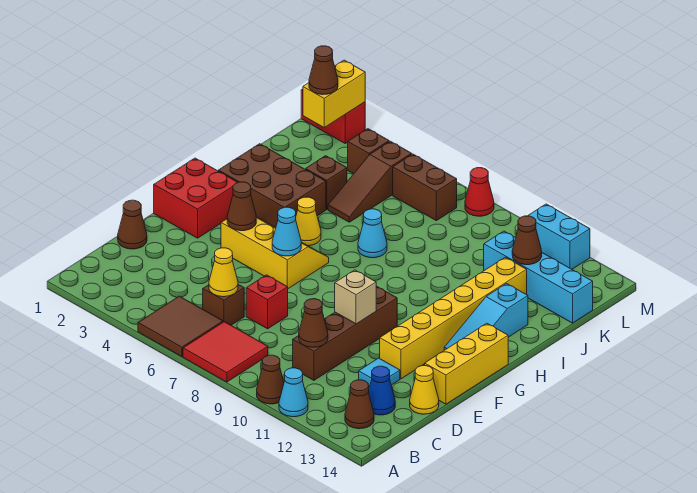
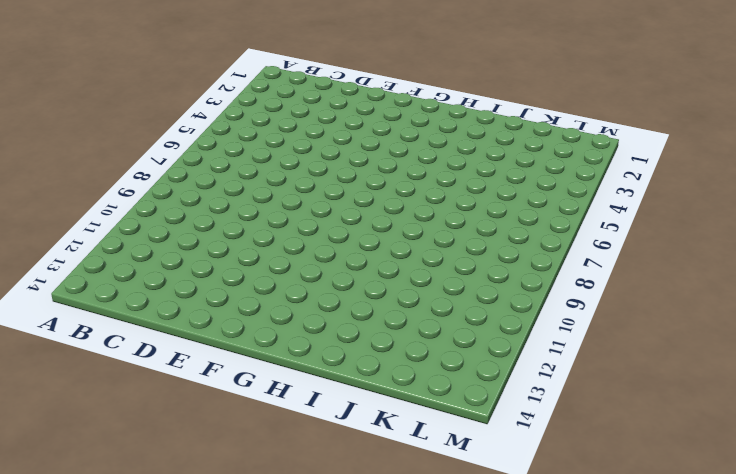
none -> brown tile A5:B6 level 1
none -> red tile A7:B8 level 1
none -> brown cone A10 level 1
none -> cyan cone A11 level 1

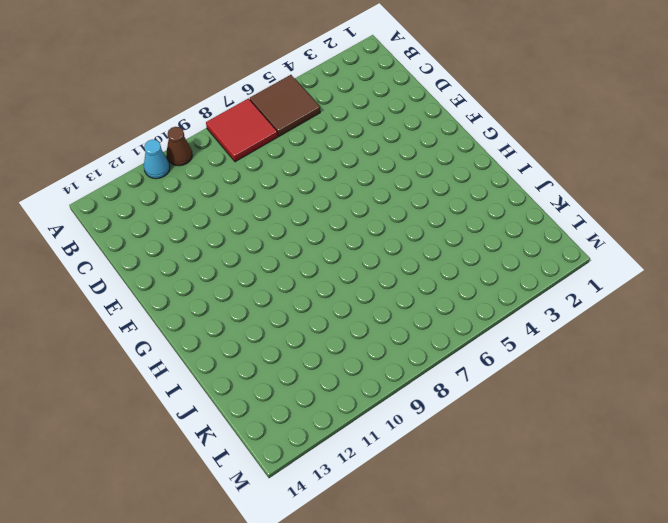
none -> brown cone B13 level 1
none -> brown brick C6 level 1
none -> brown brick C10:F10 level 1
none -> blue cone C13 level 1

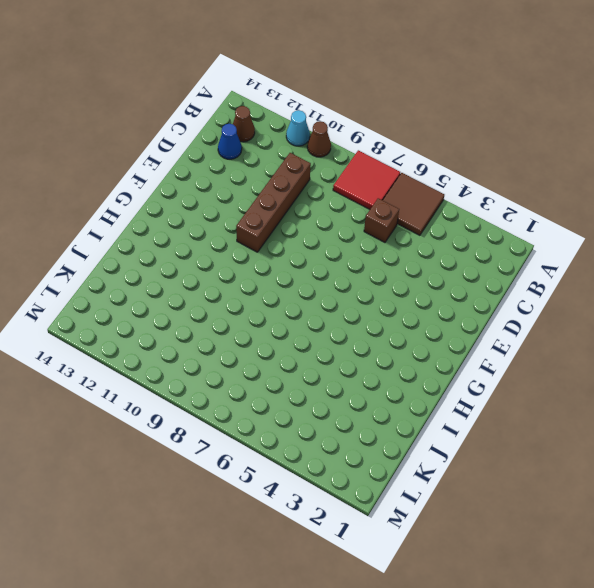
none -> brown cone D1 level 1
none -> red brick D7 level 1
none -> cyan tile D12 level 1
none -> yellow cone D14 level 1

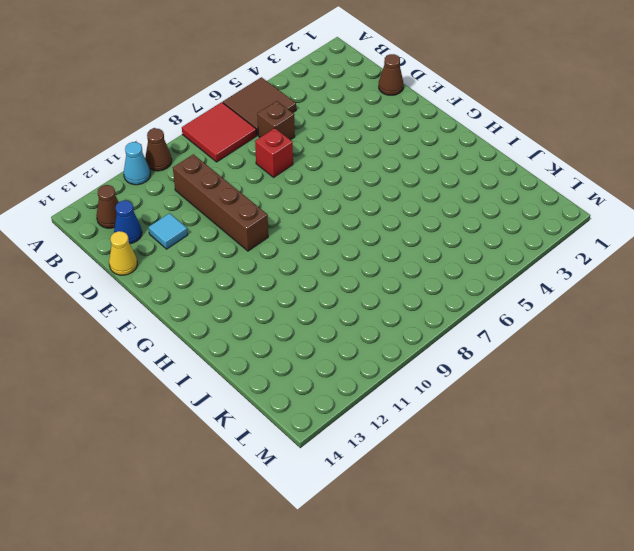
none -> yellow brick E12:J12 level 1
none -> yellow brick E14:G14 level 1
none -> red brick F1:G2 level 1
none -> yellow slope F4:G6 level 1 top F

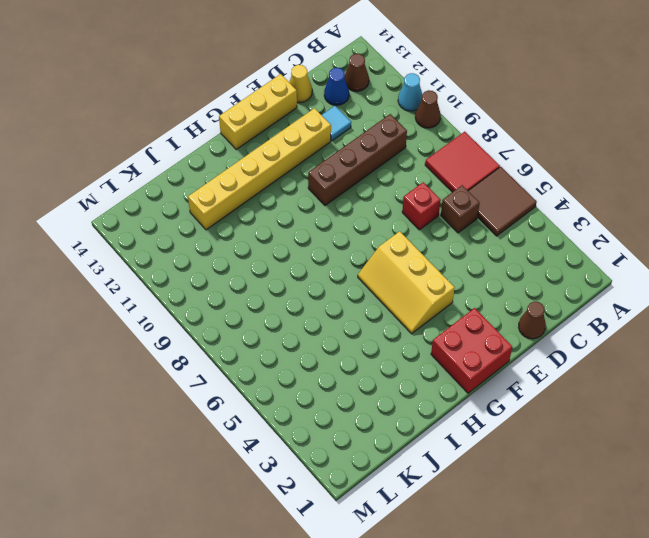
none -> cyan slope G13:I13 level 1 top I
none -> brown brick H2:I4 level 1
none -> yellow cone H5 level 1
none -> cyan cone I7 level 1

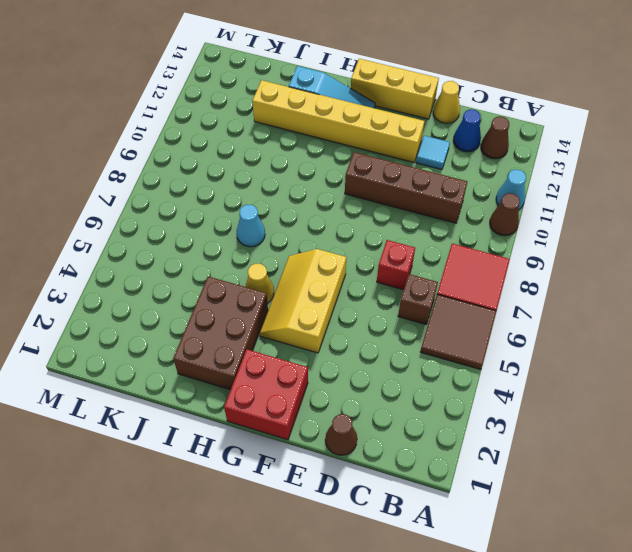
none -> brown brick J4 level 1
none -> brown slope J5:L5 level 1 top L
none -> cyan brick K11:K14 level 1
none -> brown brick L4 level 1

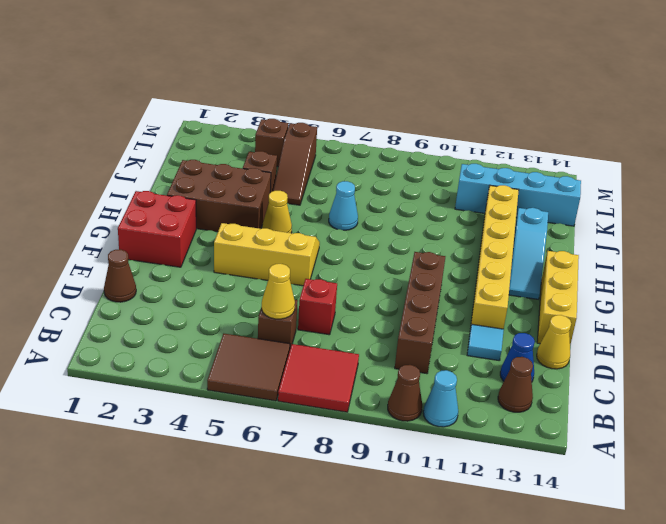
none -> brown brick L6:L7 level 1
none -> red brick M1:M2 level 1
none -> red cone M8 level 1
none -> cyan brick M11:M12 level 1

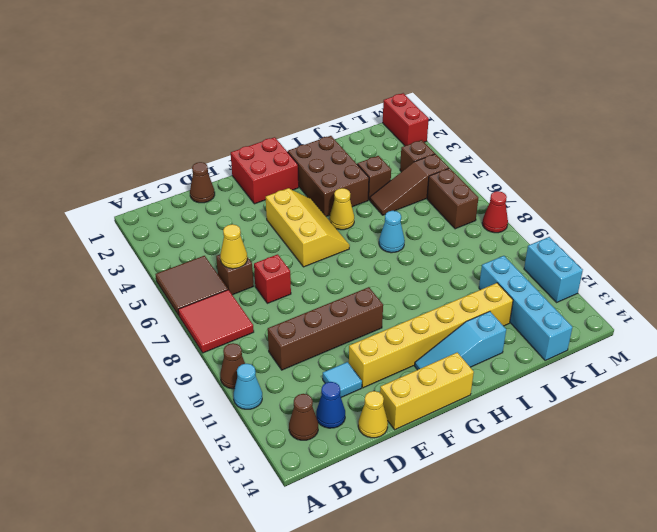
none -> brown cone C10 level 2
none -> tan brick E10 level 2
none -> brown cone F4 level 2
none -> cyan cone F6 level 2

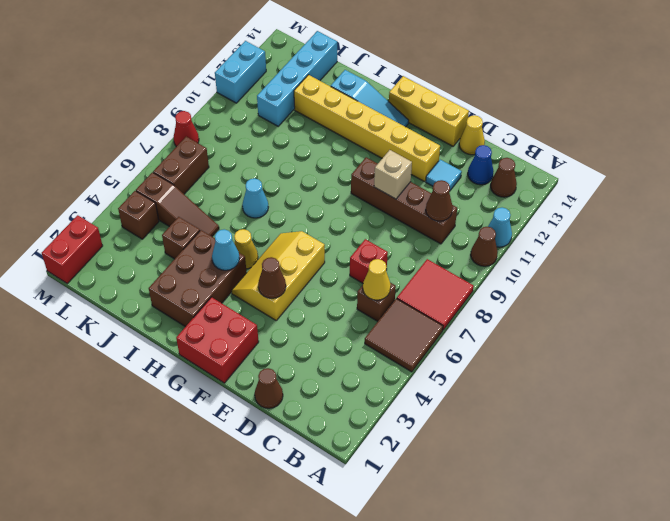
cyan cone H4 level 2 -> cyan cone F6 level 2
none -> brown cone K12 level 2
none -> yellow brick L2:M2 level 2
none -> brown cone L2 level 3

